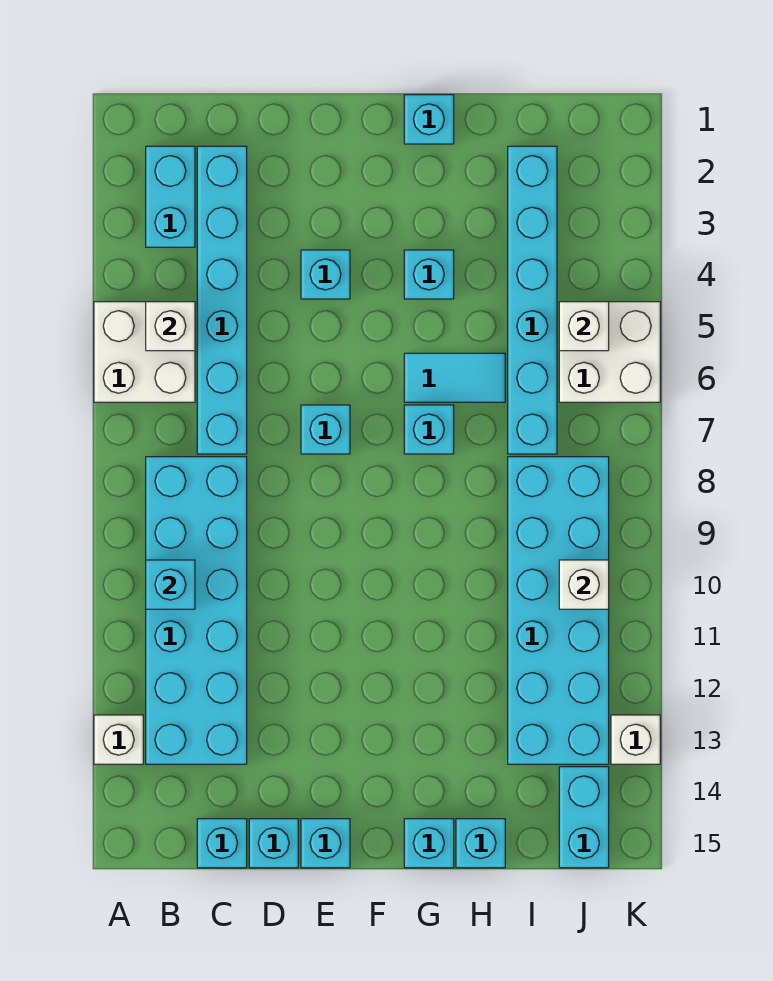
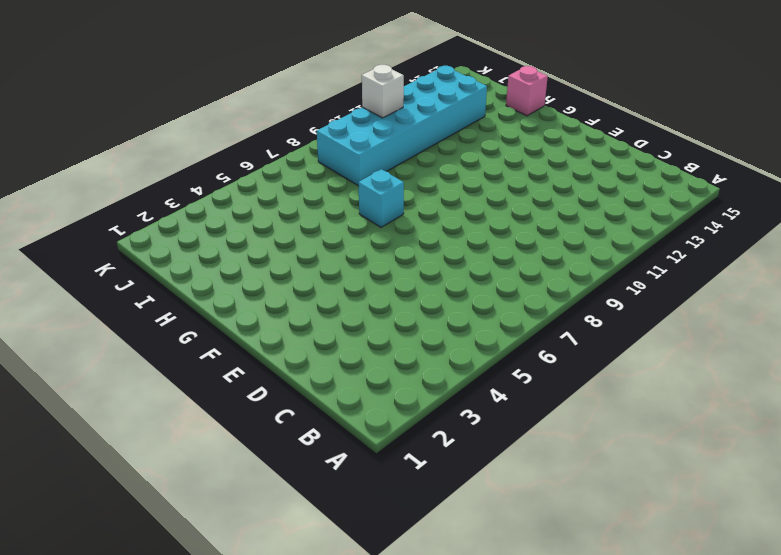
pink brick H15 level 1 -> cyan brick H15 level 1
none -> white brick A5:B6 level 1
none -> white brick A13 level 1
none -> cyan brick B2:B3 level 1

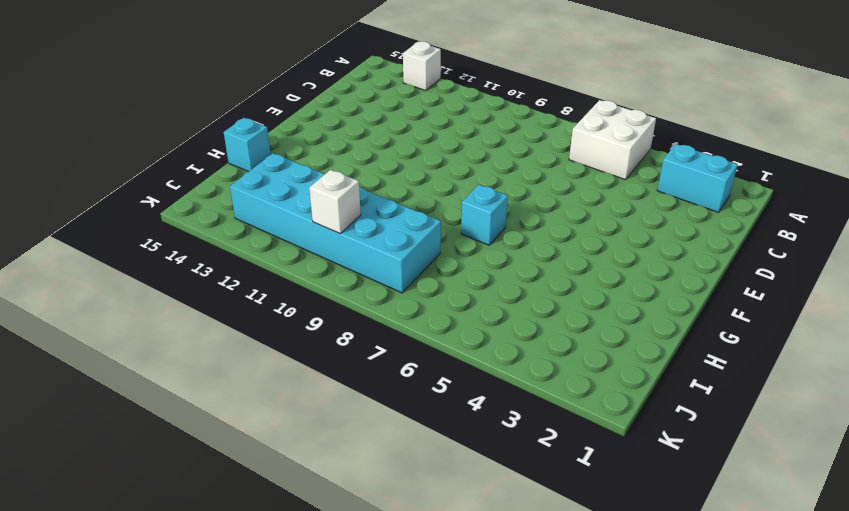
none -> cyan brick B8:C13 level 1
none -> cyan brick C2:C7 level 1
none -> cyan brick C15 level 1

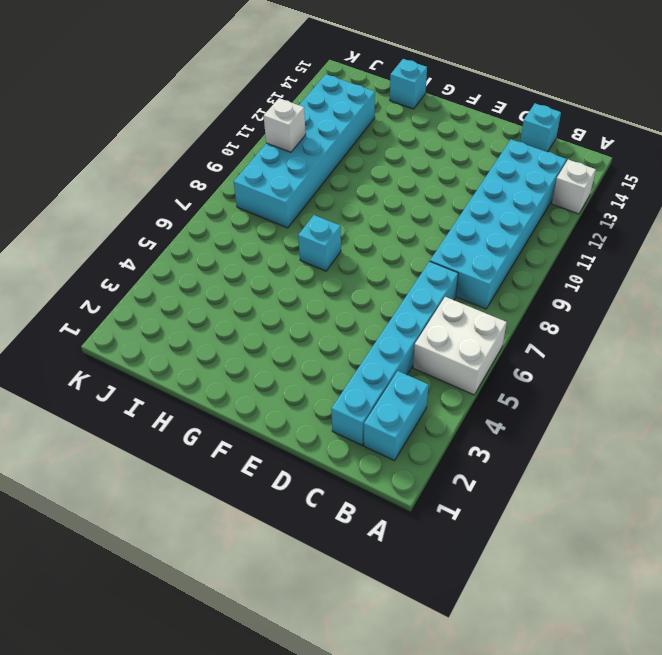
none -> cyan brick D15 level 1
none -> cyan brick E4 level 1
none -> cyan brick E7 level 1

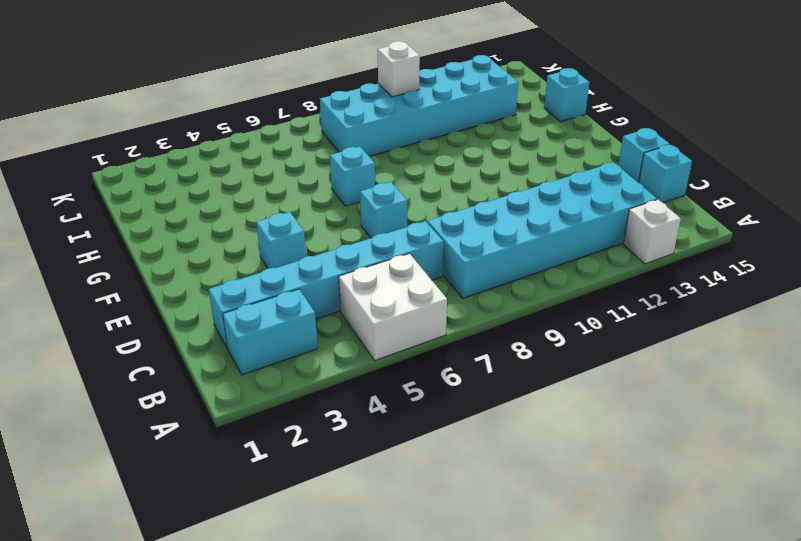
none -> cyan brick E15 level 1
none -> cyan brick G1 level 1
none -> cyan brick G4 level 1

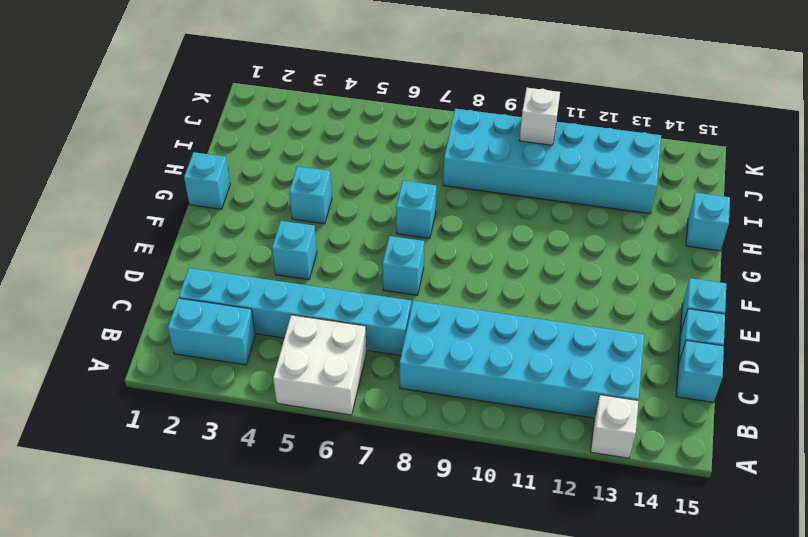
none -> cyan tile G6:H6 level 1
none -> cyan brick G15 level 1
none -> cyan brick I2:I7 level 1

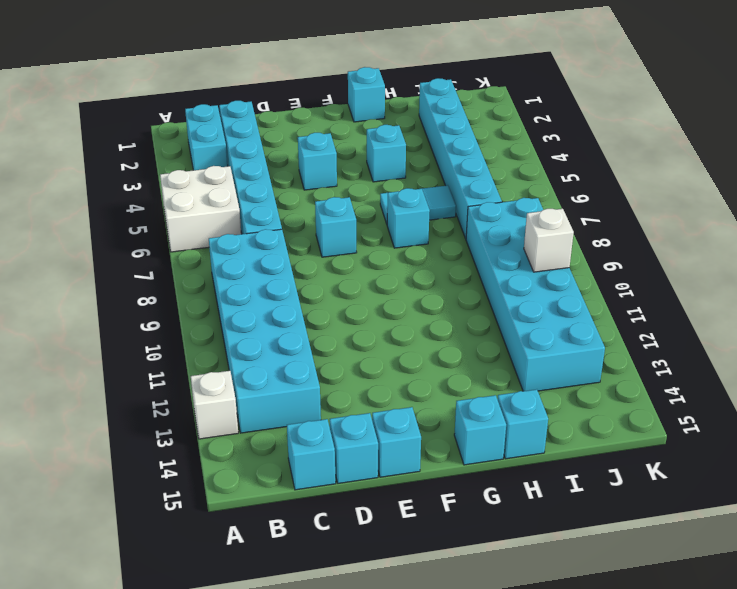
none -> white brick J5:K6 level 1
none -> cyan brick J14:J15 level 1
none -> white brick K13 level 1

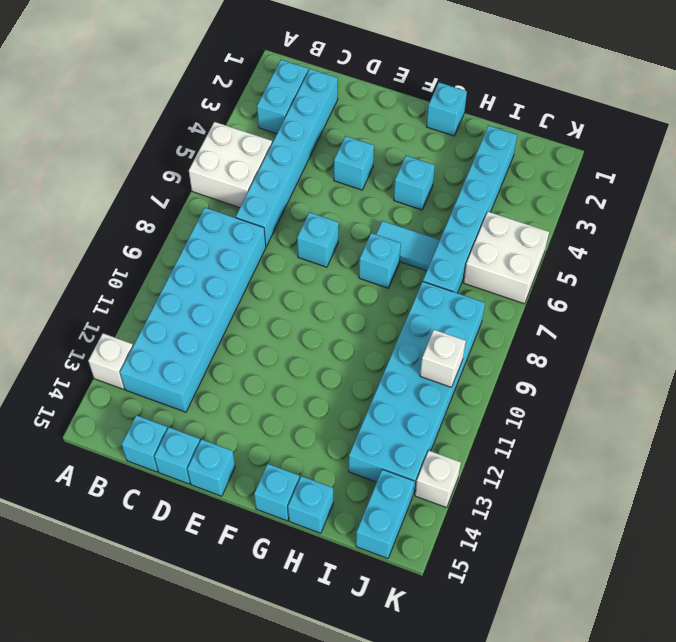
none -> white brick B5 level 2
none -> cyan brick B10 level 2
none -> white brick J5 level 2

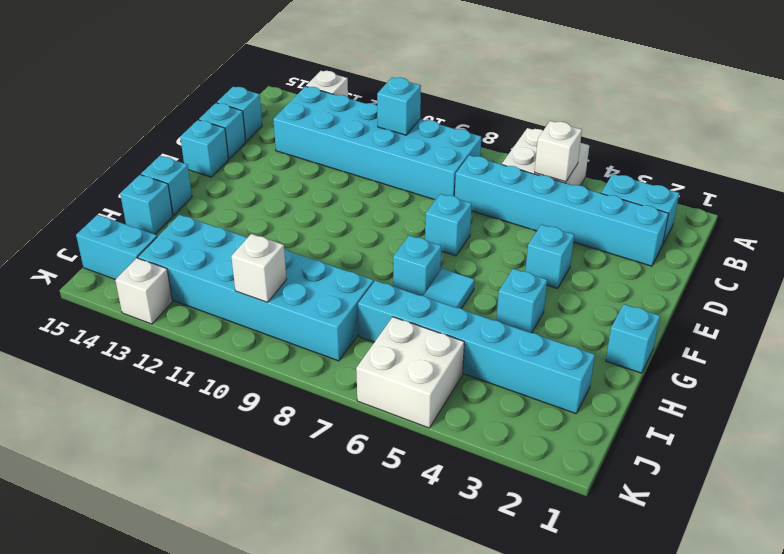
none -> white brick J5 level 2

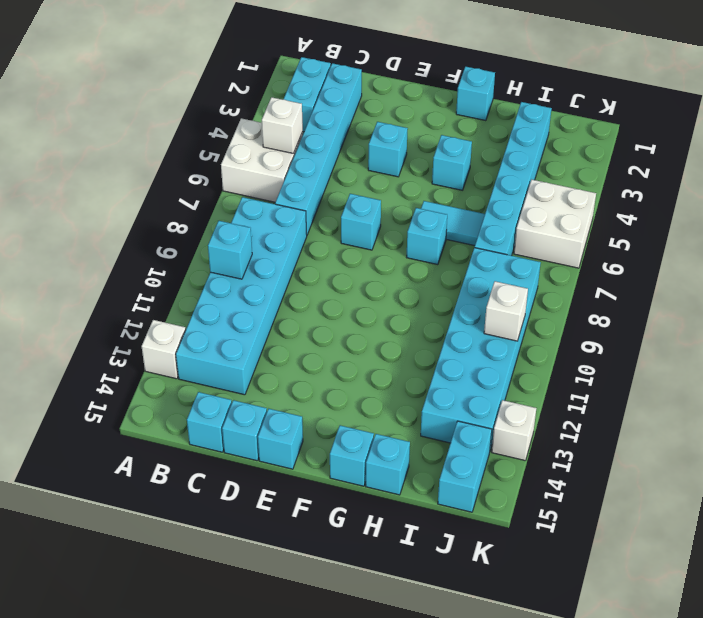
none -> white brick J5 level 2

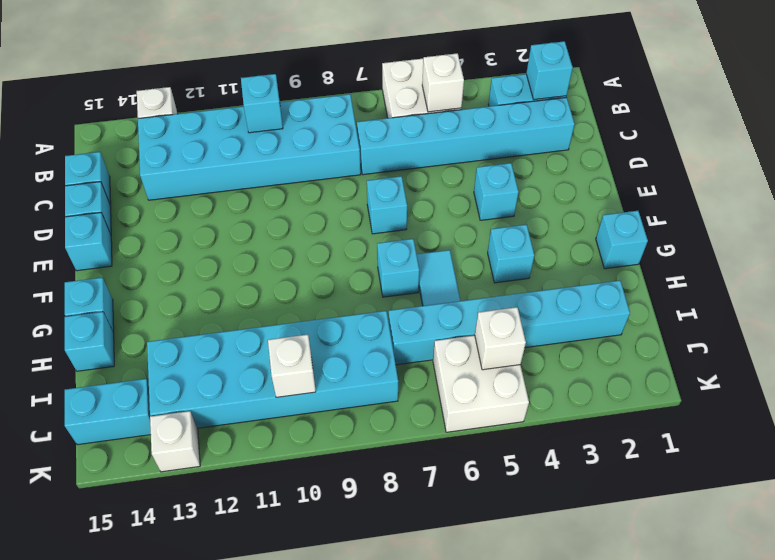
cyan brick B2 level 2 -> none

